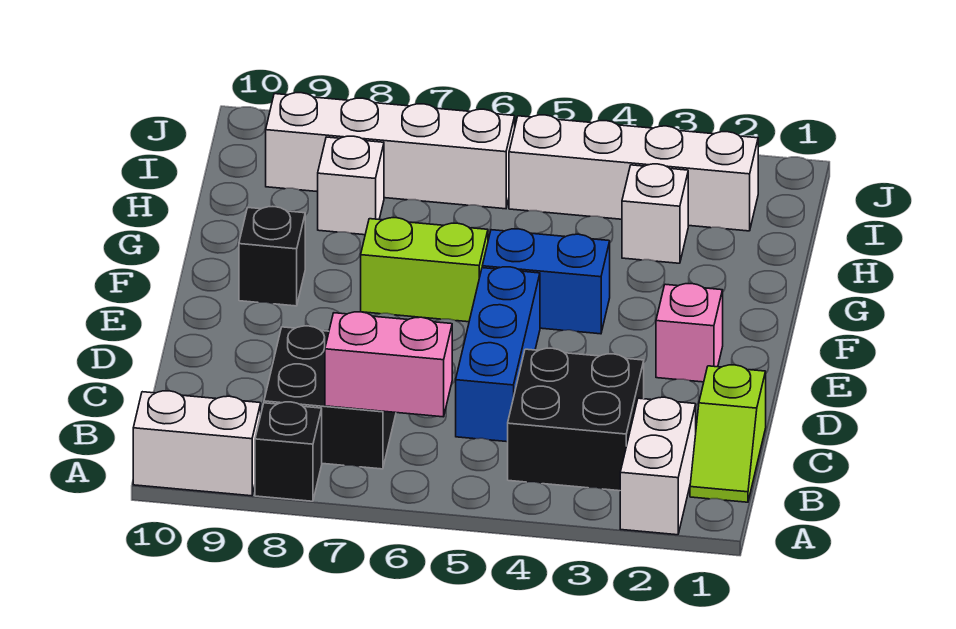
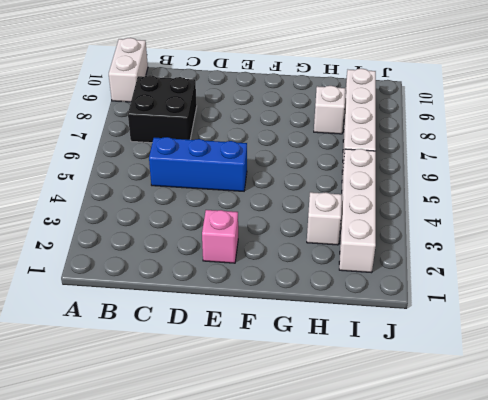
none -> white brick A2:B2 level 1
none -> black brick A8 level 1
none -> lime slope B1:C1 level 1 top C

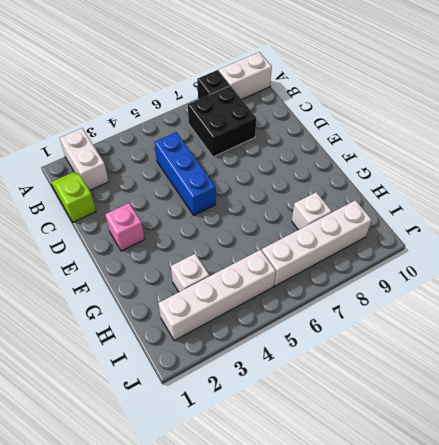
none -> black brick B3:C4 level 1
none -> blue brick F4:F5 level 1
none -> lime brick F6:F7 level 1

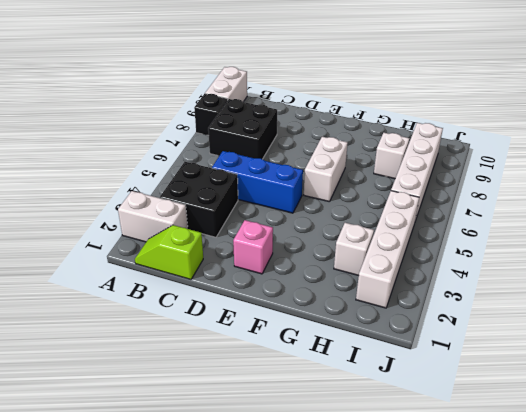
white brick F6:F7 level 1 -> lime brick F6:F7 level 1
none -> blue brick F4:F5 level 1
none -> black brick F9 level 1
none -> pink brick B6:B7 level 2

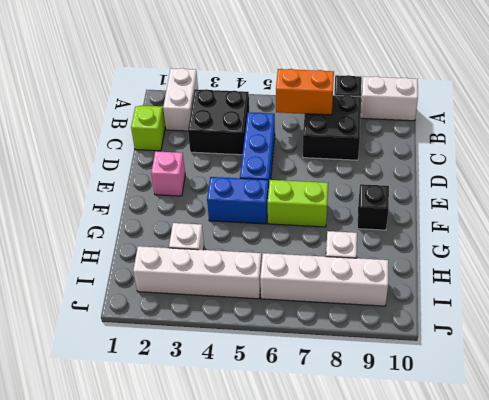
orange brick B6:B7 level 2 -> pink brick B6:B7 level 2

